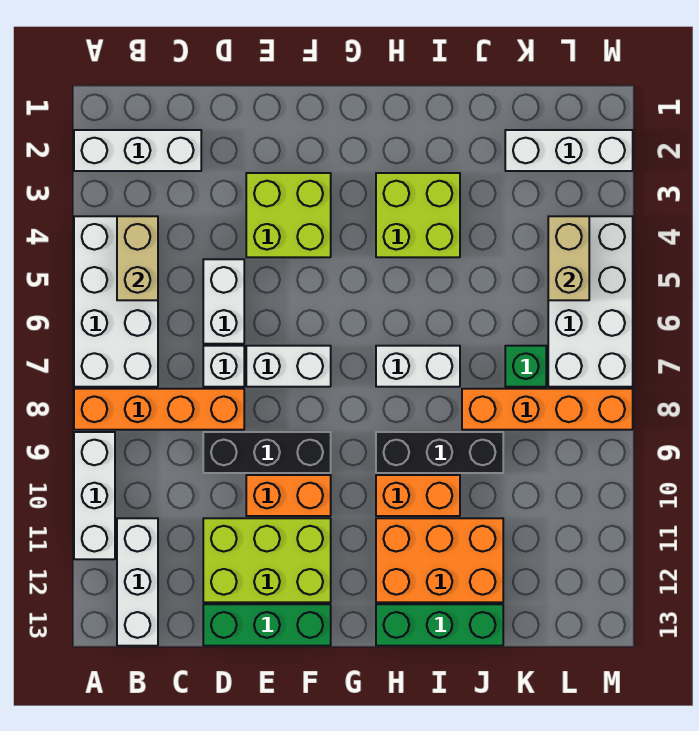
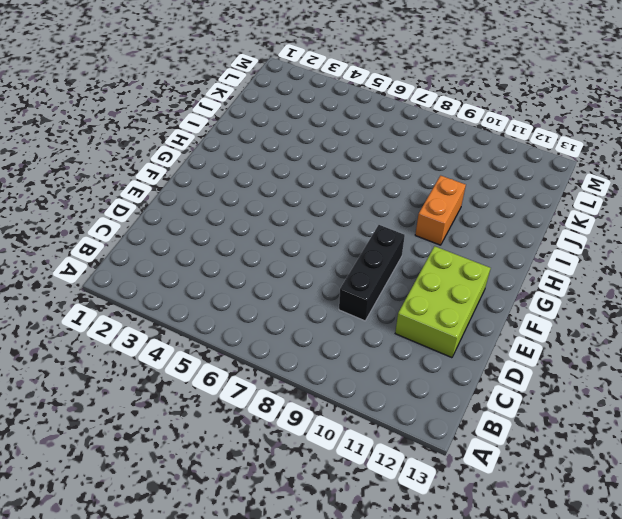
none -> white brick A2:C2 level 1
none -> white brick A4:B7 level 1
none -> orange brick A8:D8 level 1

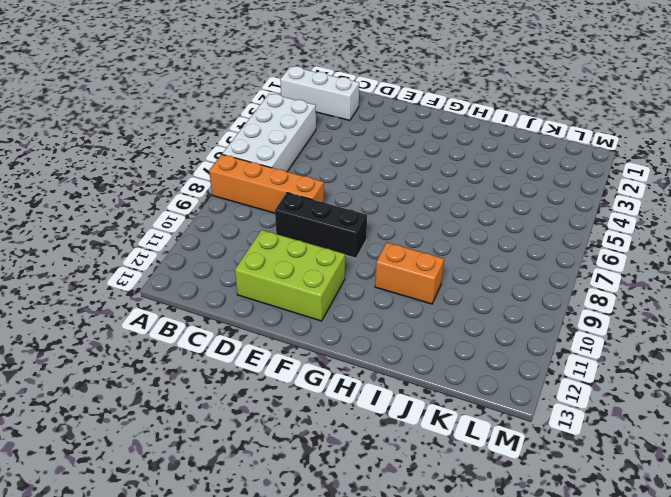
none -> white brick A9:A11 level 1
none -> white brick B11:B13 level 1
none -> white brick D5:D6 level 1

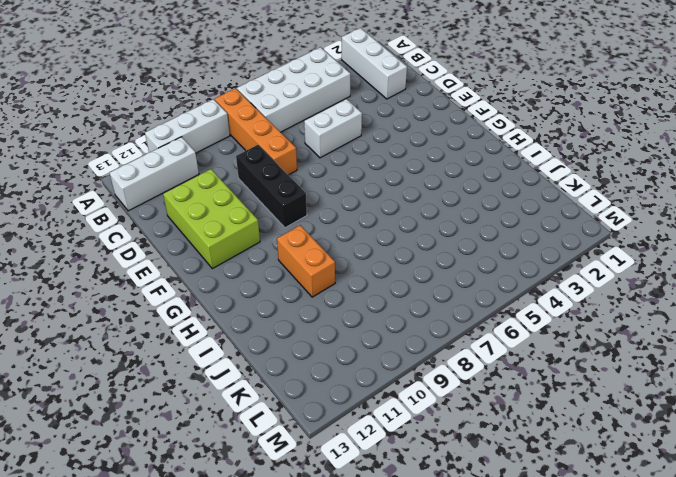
none -> white brick D7 level 1
none -> green brick D13:F13 level 1
none -> lime brick E3:F4 level 1

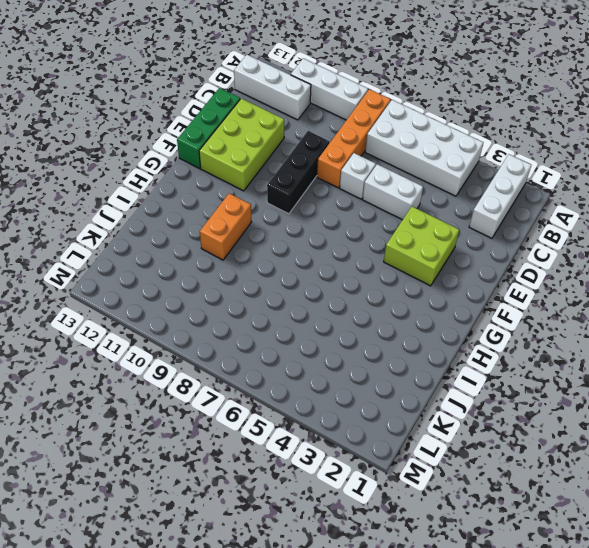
none -> white brick E7:F7 level 1
none -> orange brick E10:F10 level 1
none -> lime brick H3:I4 level 1

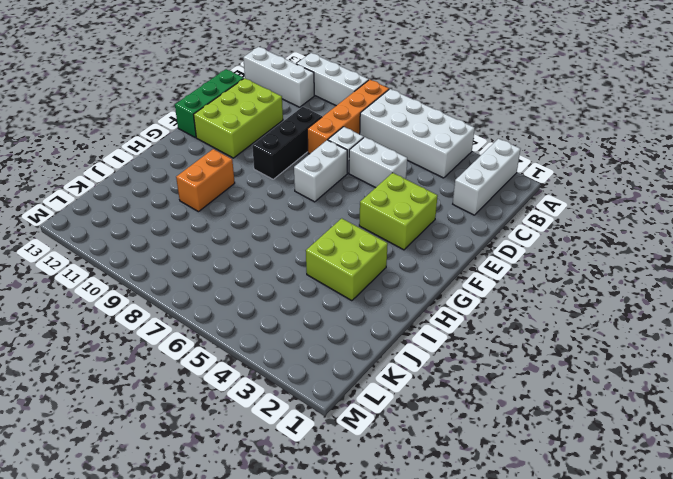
none -> orange brick E10:F10 level 1
none -> white brick H7:I7 level 1
none -> black brick H9:J9 level 1

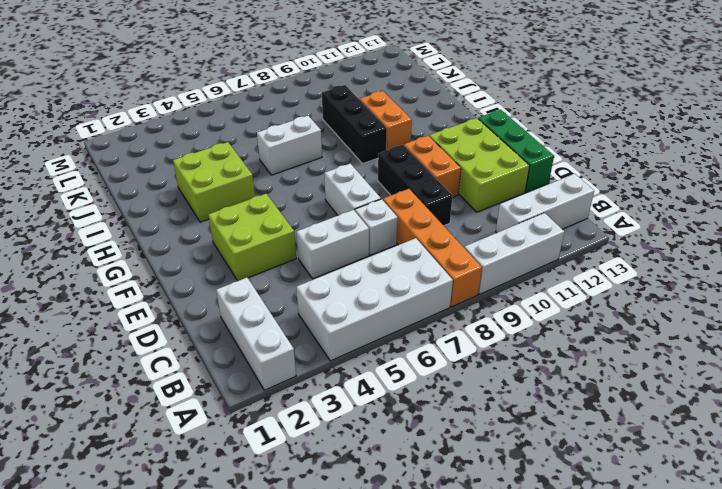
white brick I6:I7 level 1 -> white brick H7:I7 level 1
none -> orange brick H11:J12 level 1
none -> green brick H13:J13 level 1
none -> orange brick J8:M8 level 1

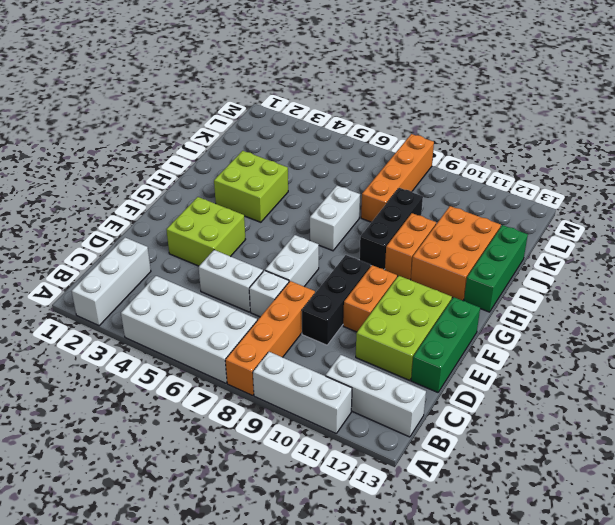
none -> white brick K2:M2 level 1
none -> green brick K7 level 1
none -> white brick L4:M7 level 1

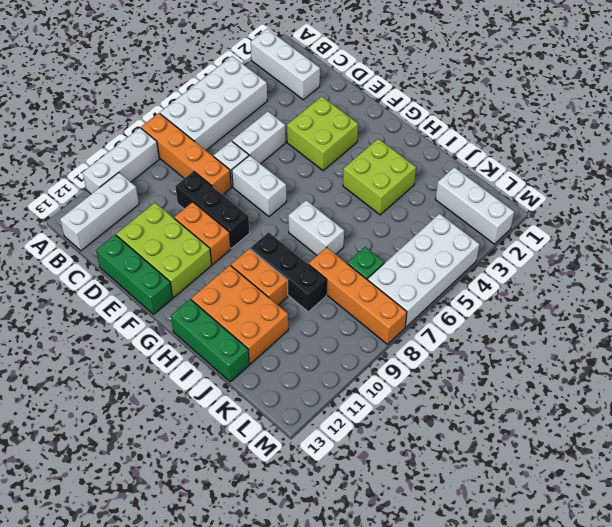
none -> tan brick B4:B5 level 2
none -> tan brick L4:L5 level 2

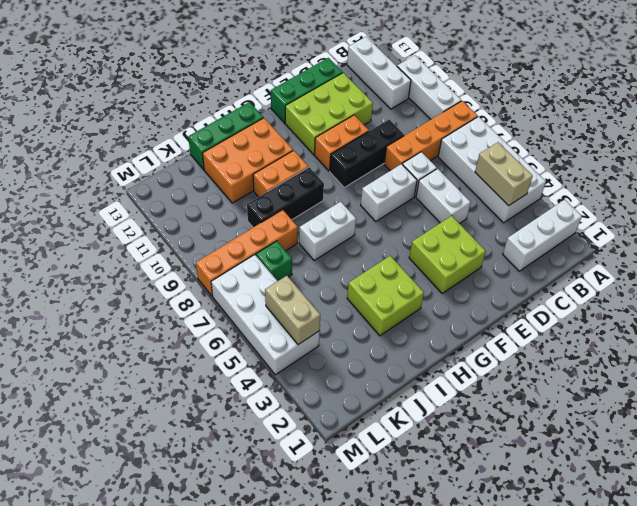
none -> white brick K2:M2 level 1

